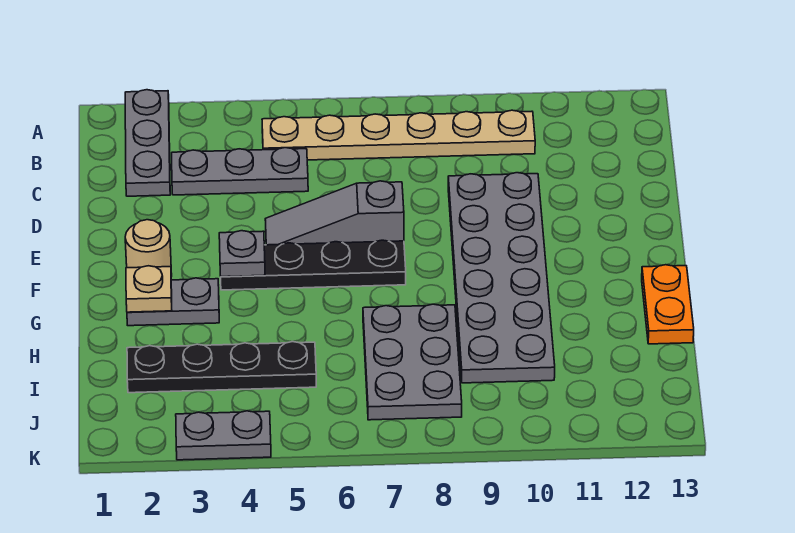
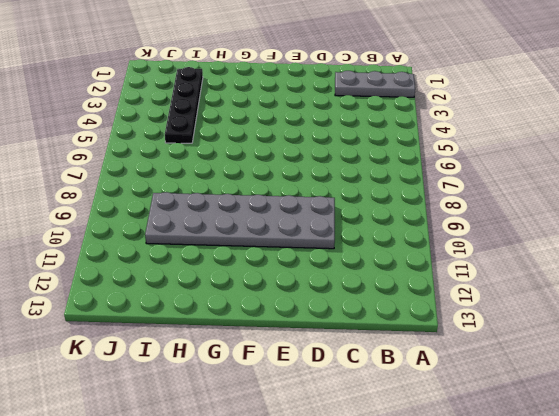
none -> tan plate B5:B10 level 1
none -> grey plate C3:C5 level 1
none -> grey slope E5:E7 level 1 top 7

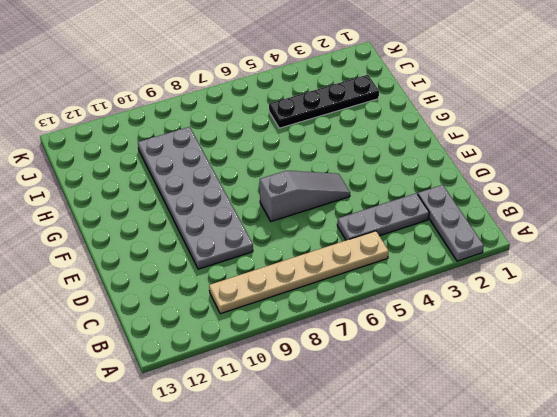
none -> tan round brick F2 level 1
none -> black plate F4:F7 level 1
none -> grey plate G2:G3 level 1

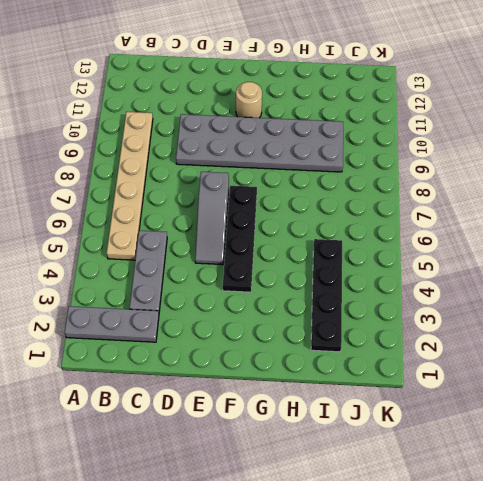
tan round brick F11 level 1 -> tan round brick F2 level 1
none -> grey plate G2:G3 level 1
none -> orange plate G13:H13 level 1
none -> grey plate H7:J8 level 1

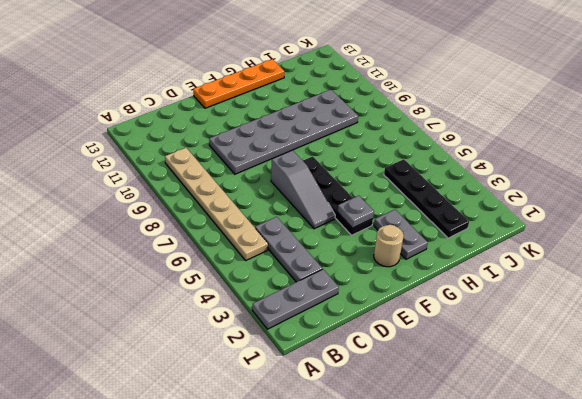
orange plate E13:H13 level 1 -> orange plate G13:H13 level 1
none -> grey plate H7:J8 level 1
none -> grey plate K3:K4 level 1
none -> tan plate G2 level 2

